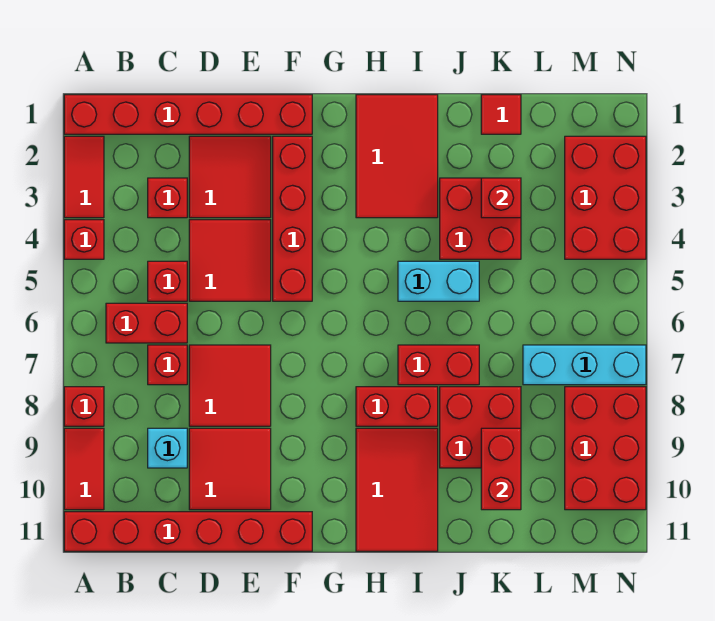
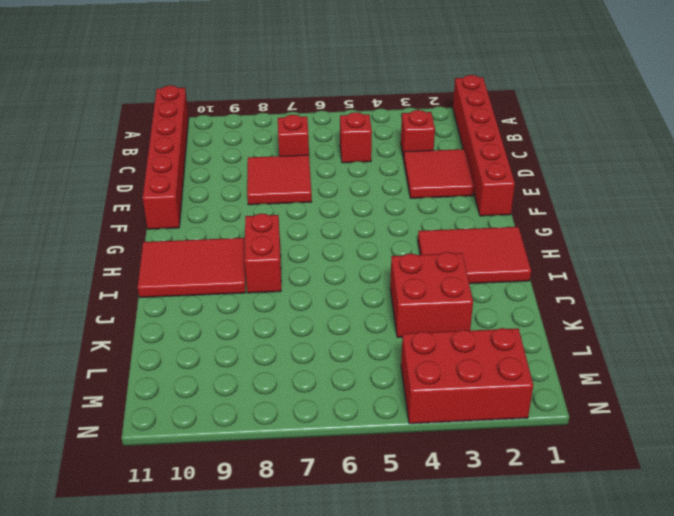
none -> red tile A2:A3 level 1
none -> red brick A4 level 1
none -> red brick A8 level 1

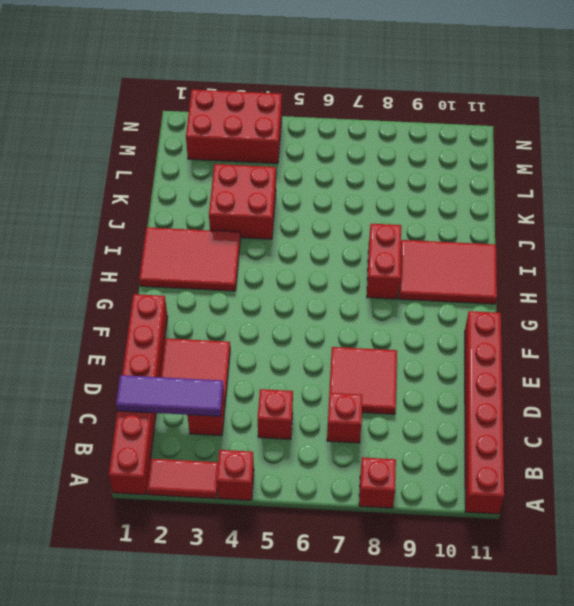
purple tile C1:C3 level 2 -> none
none -> red tile A9:A10 level 1
none -> red brick B6:C6 level 1
none -> cyan brick C9 level 1

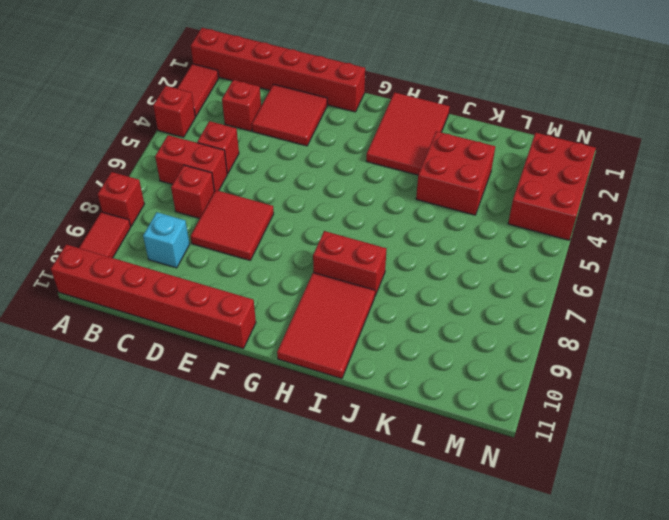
none -> red tile D4:E5 level 1
none -> red tile D9:E10 level 1
none -> red brick F2:F5 level 1

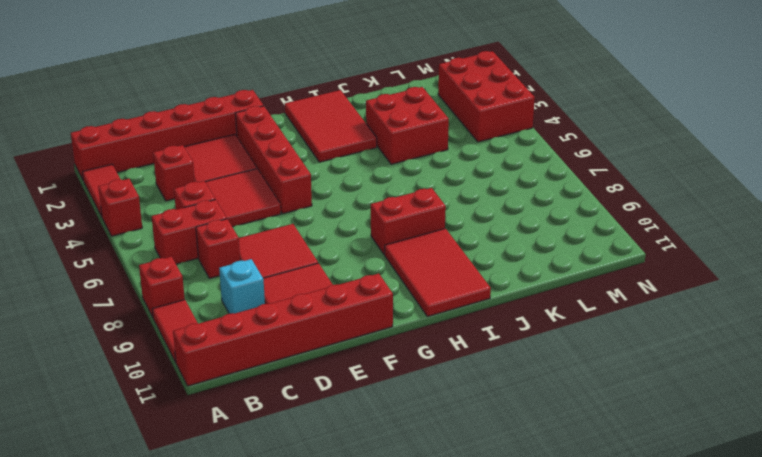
none -> cyan brick I5:J5 level 1
none -> red brick I7:J7 level 1
none -> red brick J8:K9 level 1

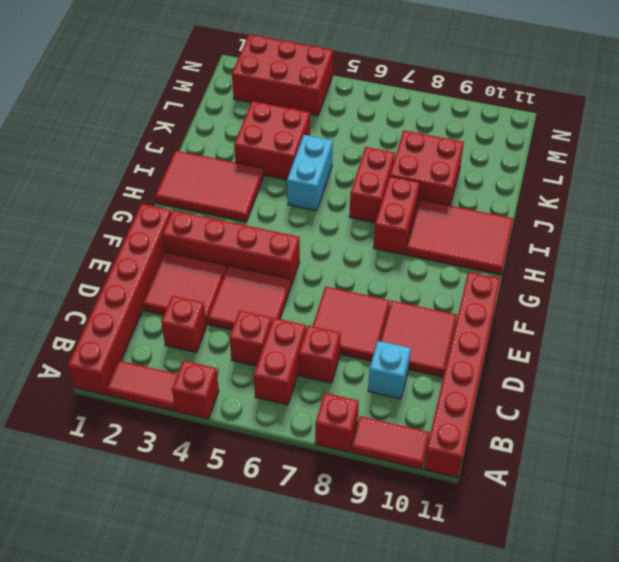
none -> red tile K1 level 1
none -> cyan brick L7:N7 level 1
none -> red brick M8:N10 level 1

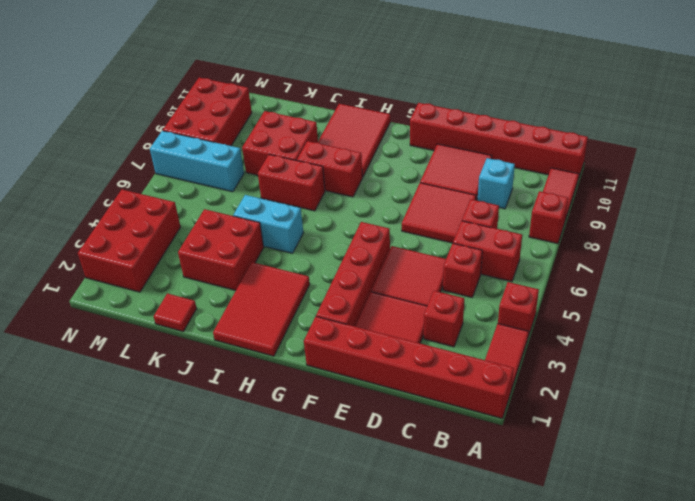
none -> red brick K3 level 2
none -> red brick K9:K10 level 2

